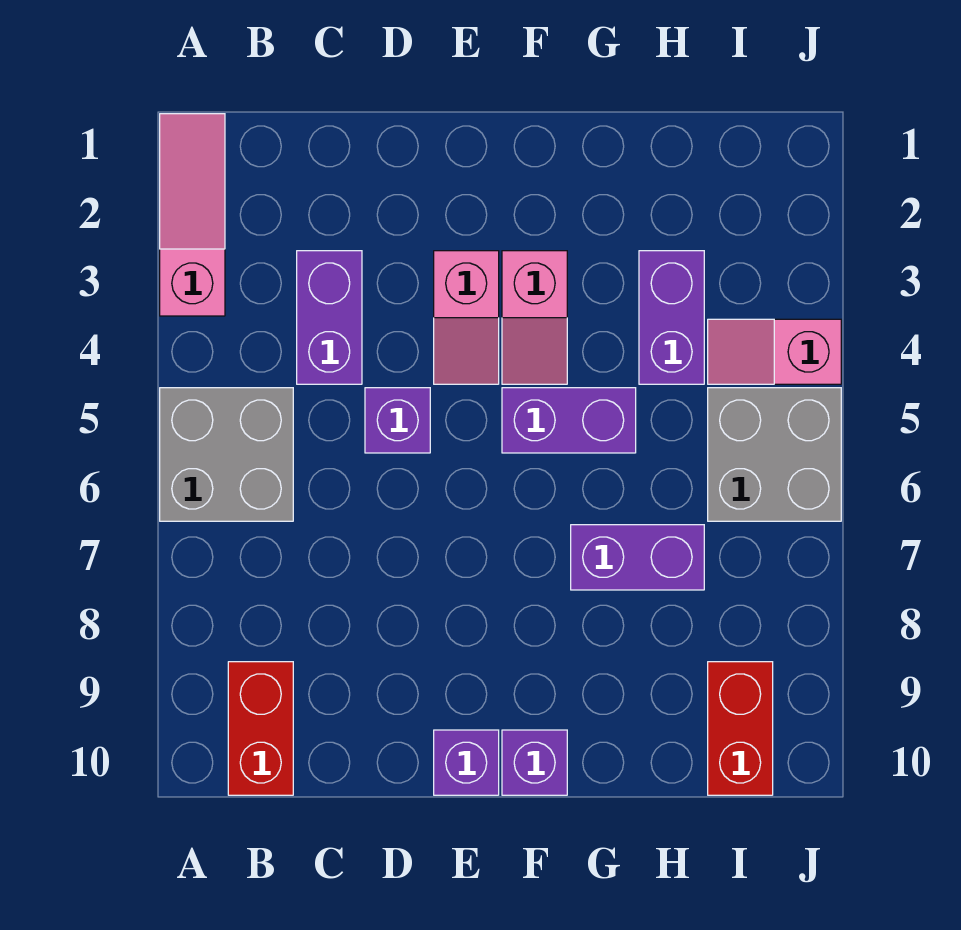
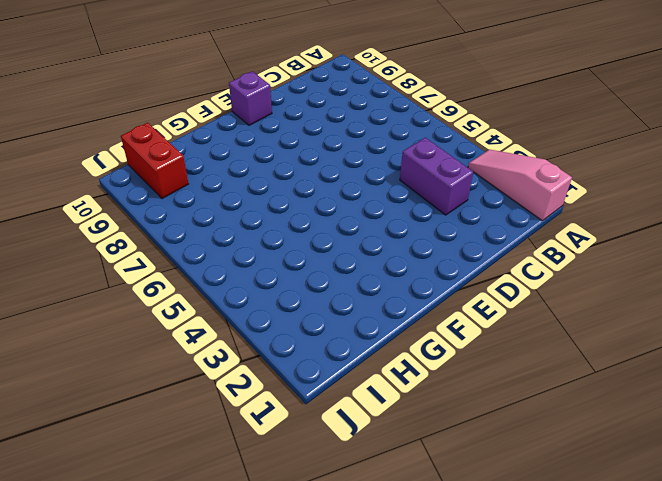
pink slope A1:A3 level 1 top 1 -> pink slope A1:A3 level 1 top 3
none -> grey brick A5:B6 level 1
none -> red brick B9:B10 level 1
none -> purple brick D5 level 1

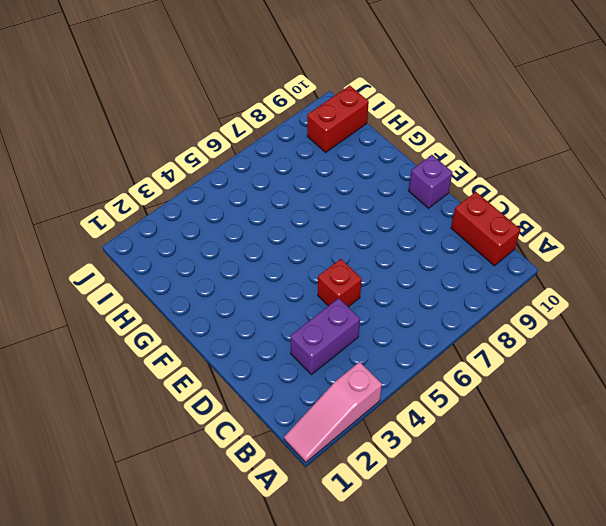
red brick B10:C10 level 1 -> red brick B9:B10 level 1
red brick D5 level 1 -> purple brick D5 level 1
none -> grey brick A5:B6 level 1
none -> pink slope E3:E4 level 1 top 3
none -> pink slope F3:F4 level 1 top 3

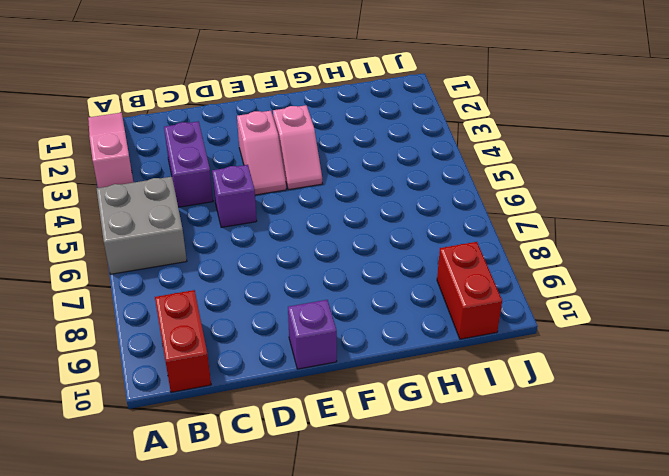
none -> purple brick F5:G5 level 1
none -> purple brick F10 level 1
none -> purple brick G7:H7 level 1

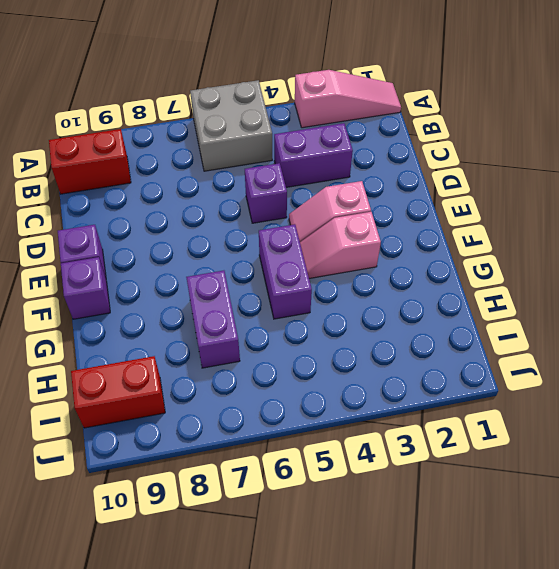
none -> purple brick H3:H4 level 1
none -> pink slope I4:J4 level 1 top J
none -> grey brick I5:J6 level 1

